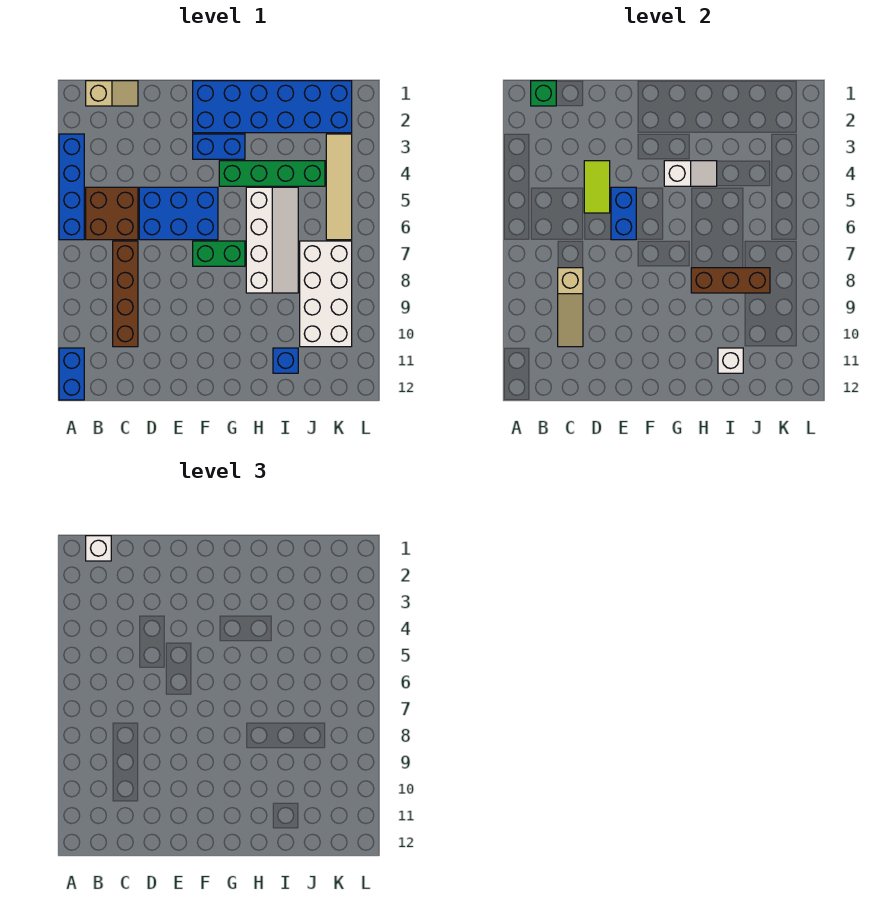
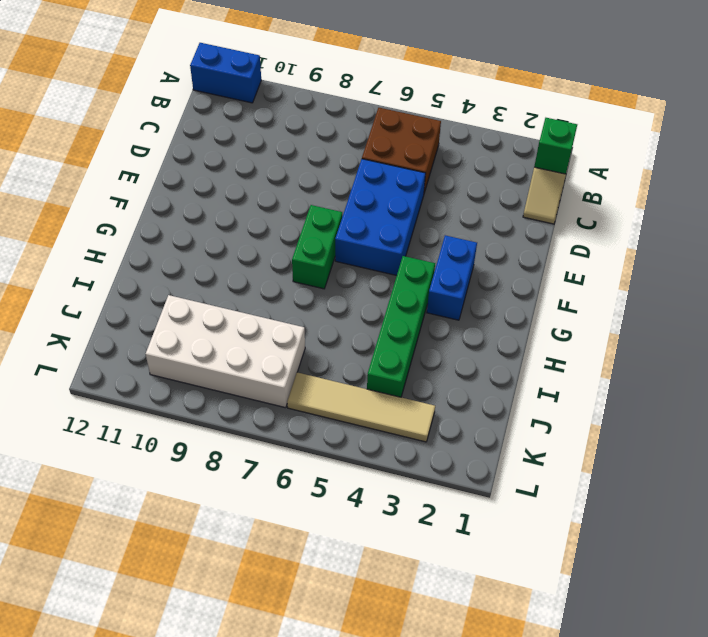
none -> blue brick A3:A6 level 1
none -> brown brick C7:C10 level 1
none -> blue brick F1:K2 level 1

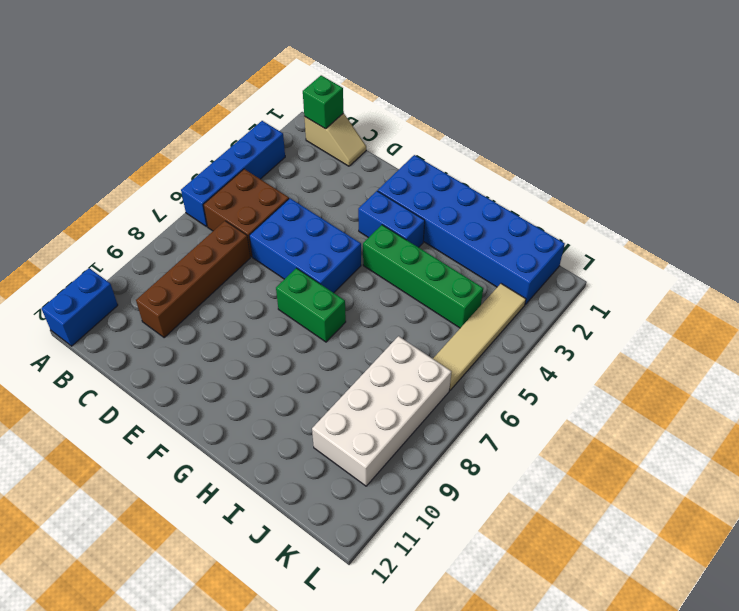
none -> white slope H5:I8 level 1 top H
none -> blue brick I11 level 1
none -> tan slope C8:C10 level 2 top 8

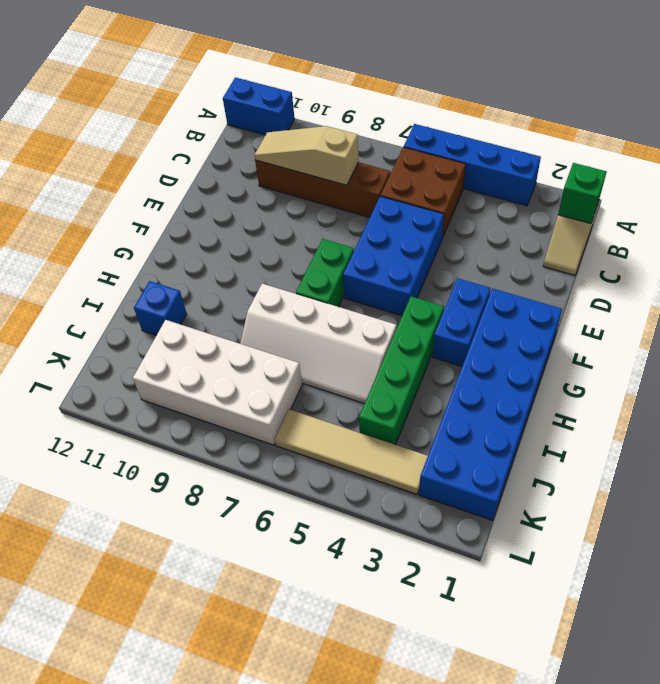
none -> lime tile D4:D5 level 2
none -> blue brick E5:E6 level 2
none -> white slope G4:H4 level 2 top G

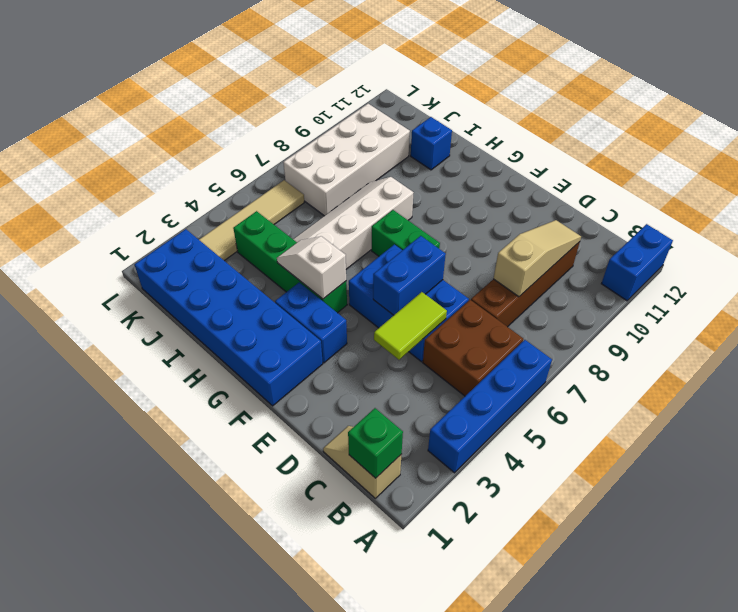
none -> brown brick H8:J8 level 2
none -> white brick I11 level 2
none -> white brick B1 level 3

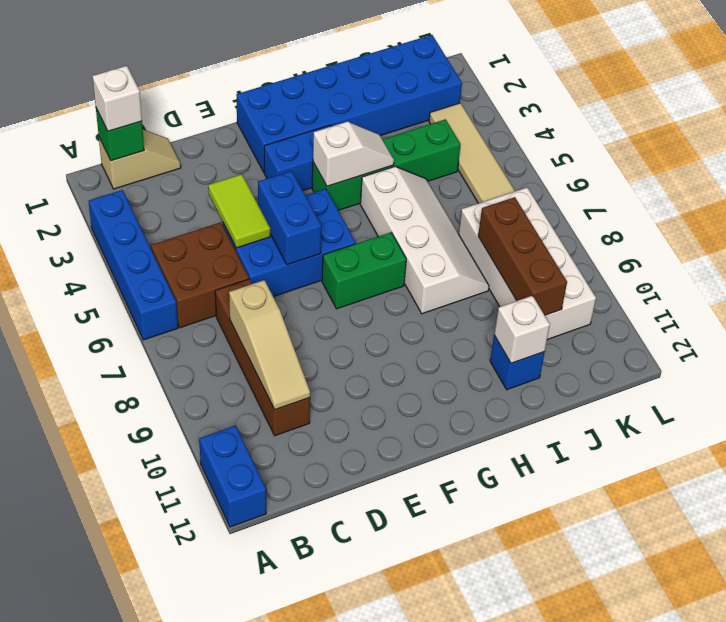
brown brick J8:J10 level 2 -> brown brick H8:J8 level 2

